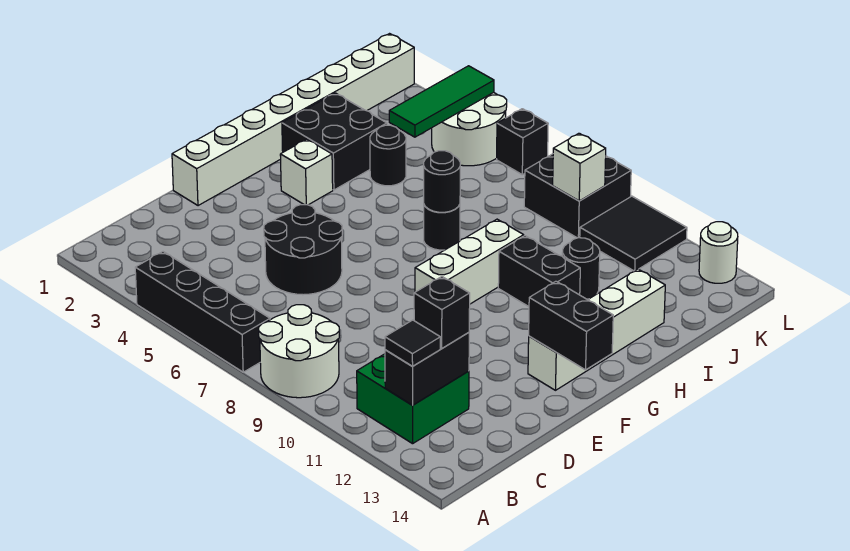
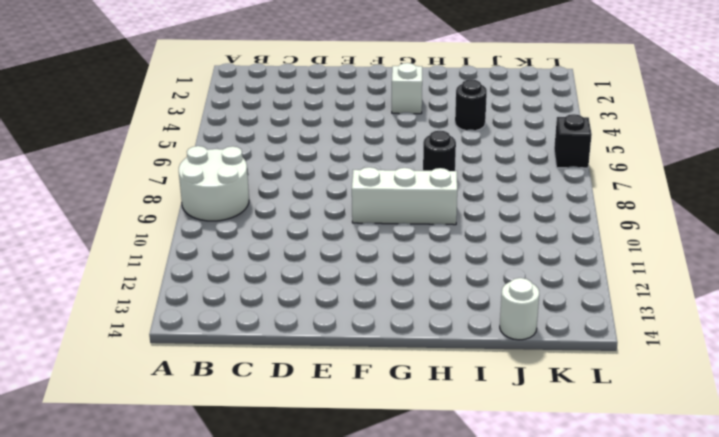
white round brick J14 level 1 -> white round brick L13 level 1
none -> black brick A4:A7 level 1
none -> green brick B11:C12 level 1
none -> black round brick D5:E6 level 1

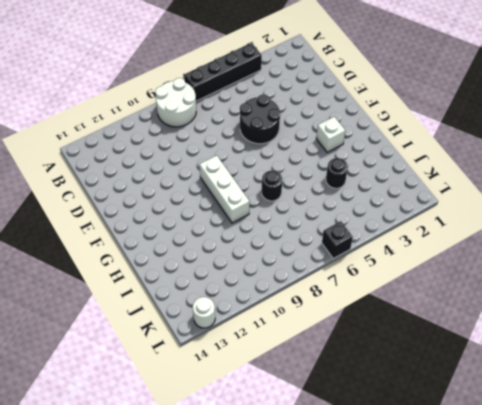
none -> green brick B11:C12 level 1
none -> white brick E1:L1 level 1
none -> white brick F13:I13 level 1

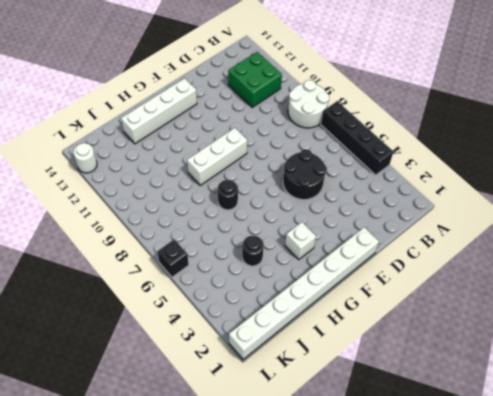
none -> black brick H2:I3 level 1
none -> black brick H10:H11 level 1
none -> black round brick I11 level 1

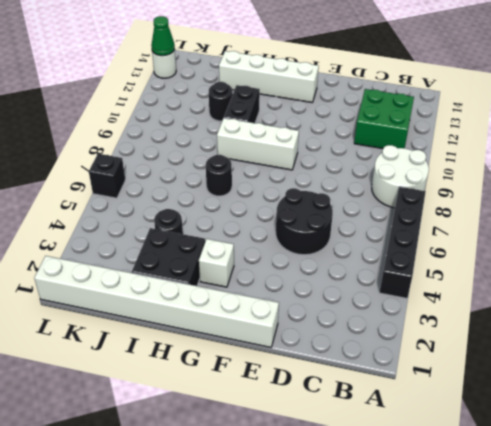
green cone L13 level 2 -> none
none -> white round brick K4:L5 level 1
none -> black brick K8:L9 level 1
none -> black tile K10:L11 level 1

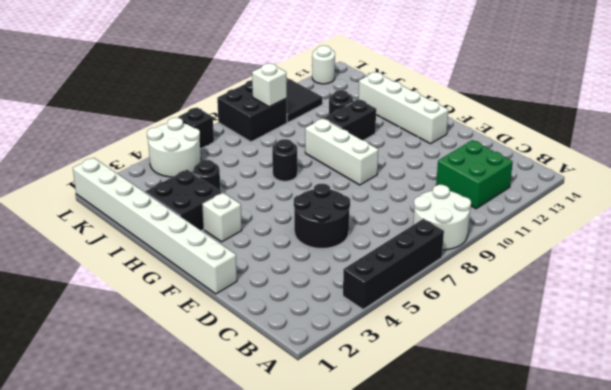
none -> black brick B12:C12 level 2
none -> black brick F13:F14 level 2
none -> black round brick H7 level 2

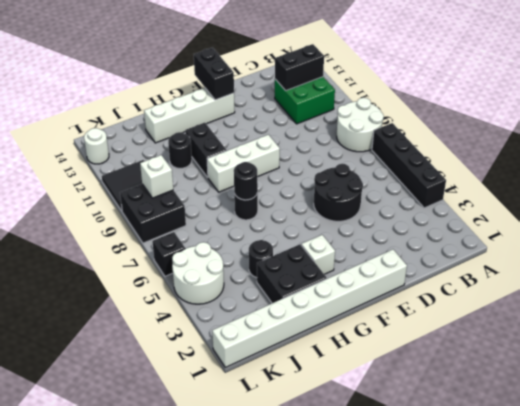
none -> green tile J4:L4 level 2
none -> black tile B12 level 3
none -> black brick C12 level 3

